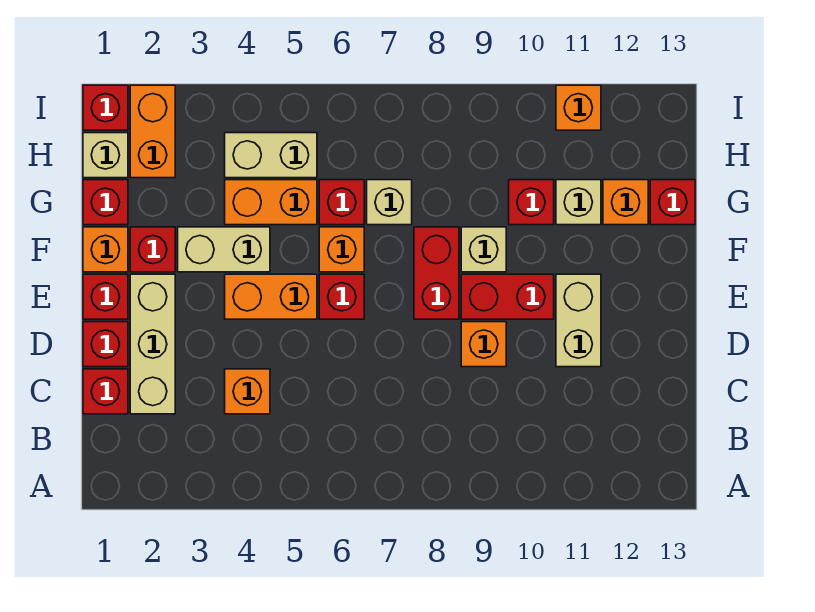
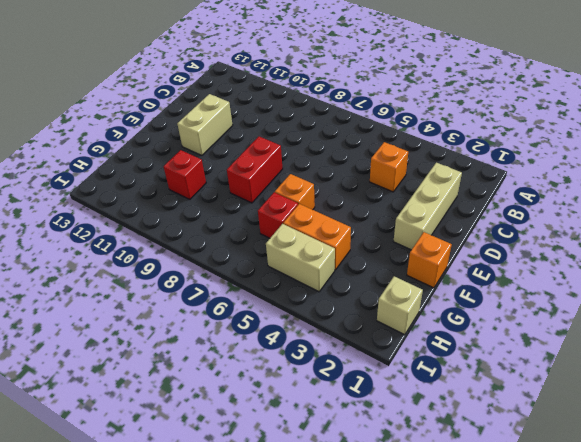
none -> red brick C1 level 1
none -> red brick D1 level 1
none -> orange brick D9 level 1

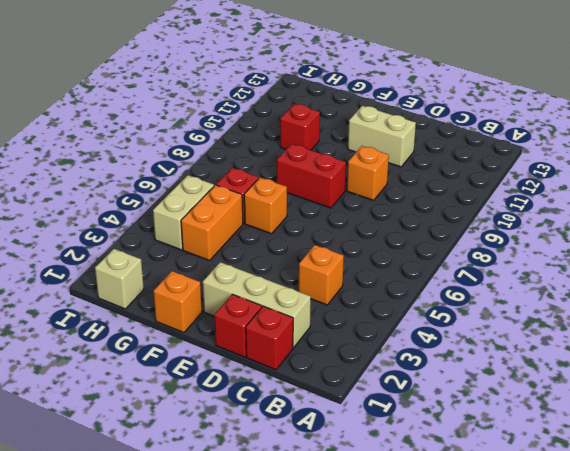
none -> red brick E1 level 1
none -> orange brick E4:E5 level 1
none -> red brick E6 level 1

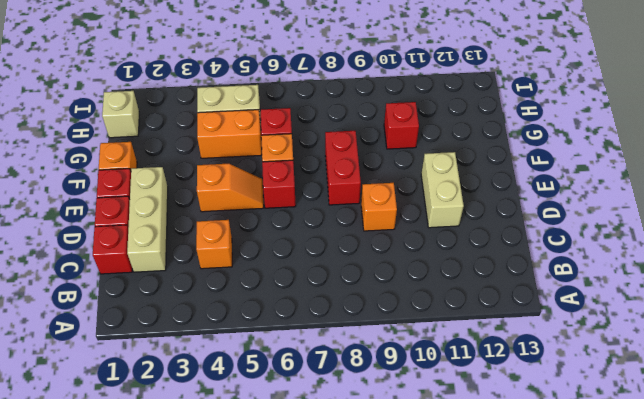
orange slope E4:E5 level 1 top 4 -> orange brick E4:E5 level 1
none -> red brick E9:E10 level 1
none -> red brick F2 level 1
none -> tan brick F3:F4 level 1

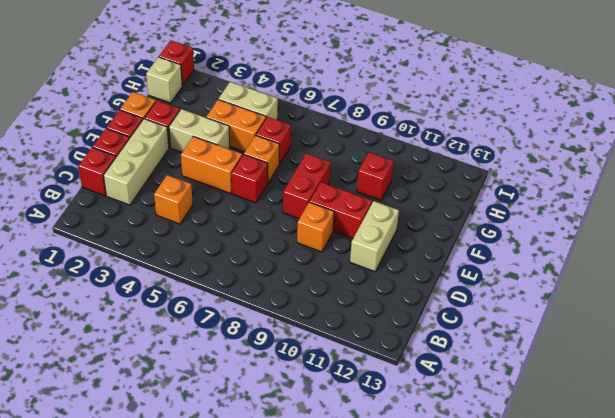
none -> tan brick F9 level 1
none -> red brick G1 level 1
none -> tan brick G7 level 1

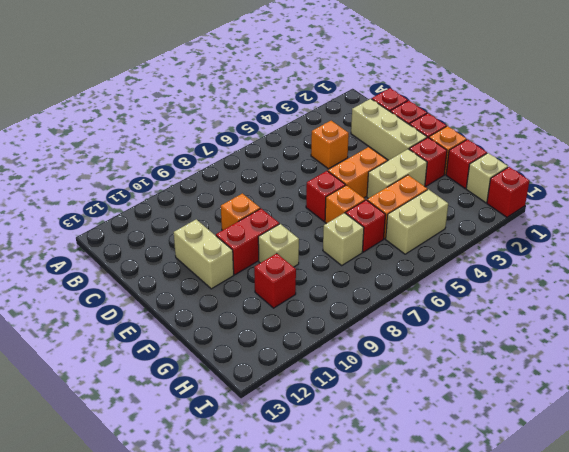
none -> red brick E8:F8 level 1
none -> tan brick G11 level 1
none -> orange brick G12 level 1

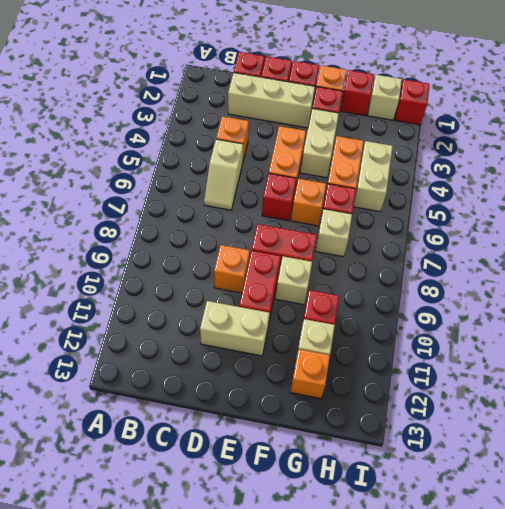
tan slope C5:C6 level 1 top 5 -> none
none -> red brick G13 level 1
none -> orange brick H2:I2 level 1
none -> orange brick I11 level 1

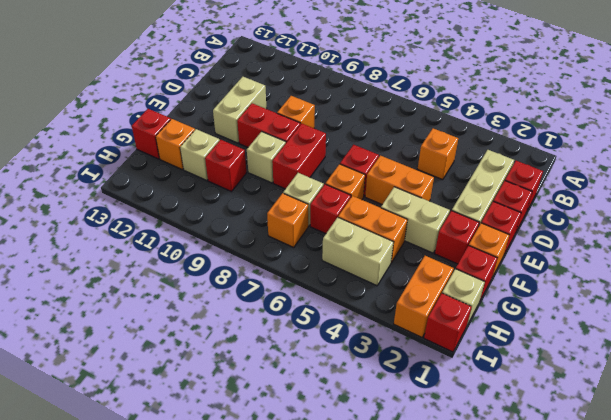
orange brick H7 level 1 -> orange brick I11 level 1

